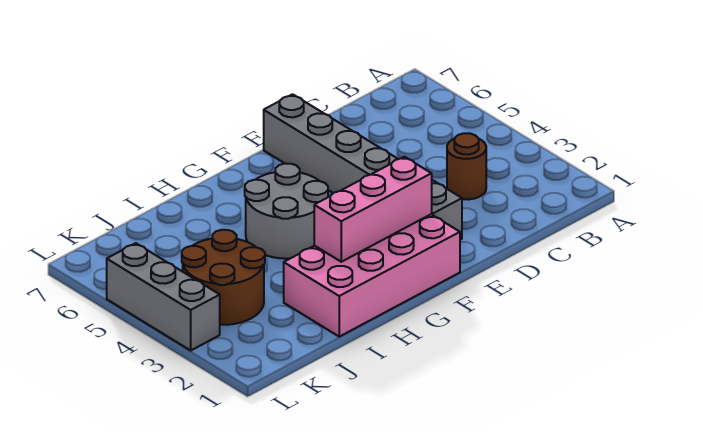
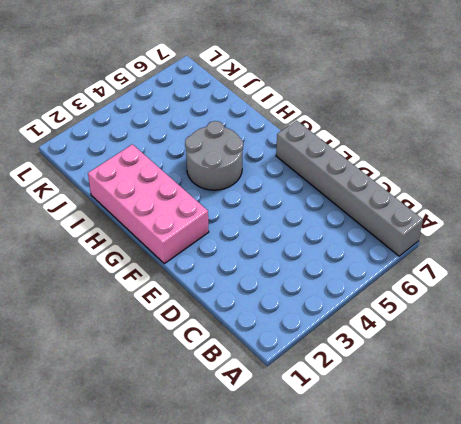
grey brick A7:F7 level 1 -> grey brick E2:E7 level 1
none -> brown round brick C3 level 1
none -> brown round brick J3:K4 level 1

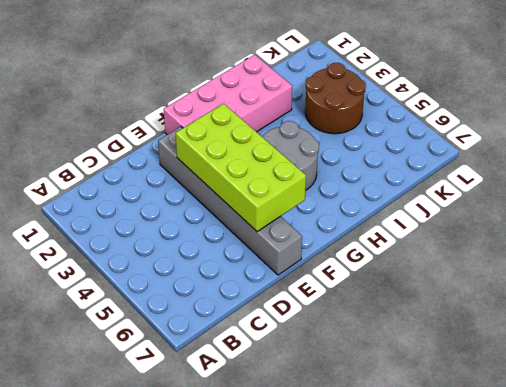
lime brick E3:F6 level 2 -> none
none -> brown round brick C3 level 1
none -> grey brick L3:L5 level 1

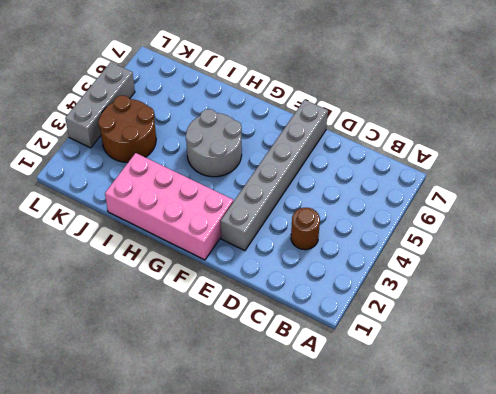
none -> pink brick F2:H2 level 2

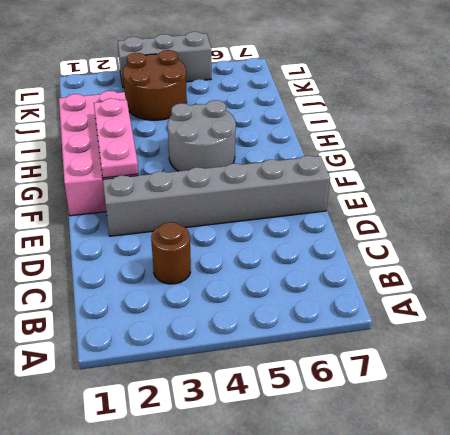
pink plate F2:H2 level 2 -> pink brick F2:H2 level 2

